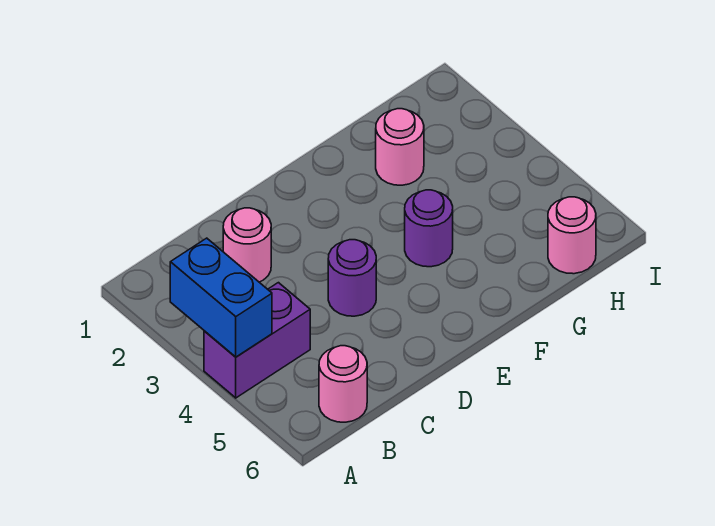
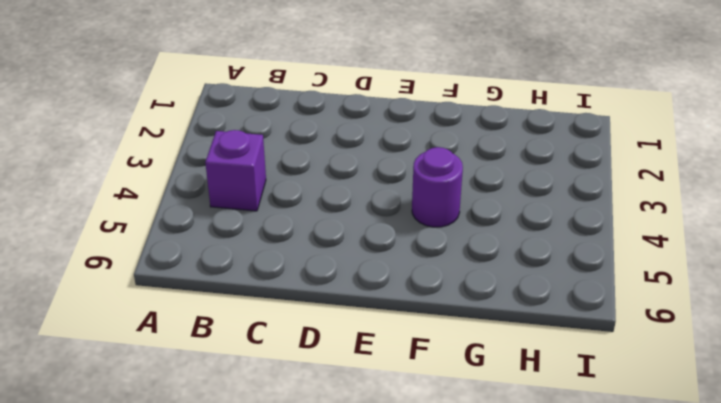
purple brick B4 level 1 -> purple brick A4:B4 level 1
none -> pink round brick B6 level 1
none -> pink round brick C2 level 1

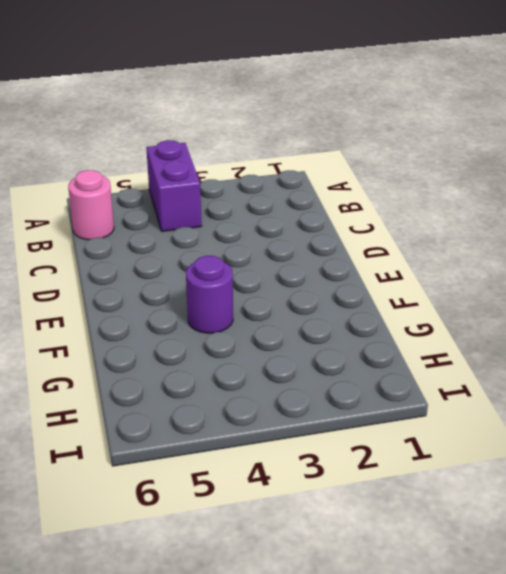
none -> pink round brick C2 level 1
none -> purple round brick D4 level 1

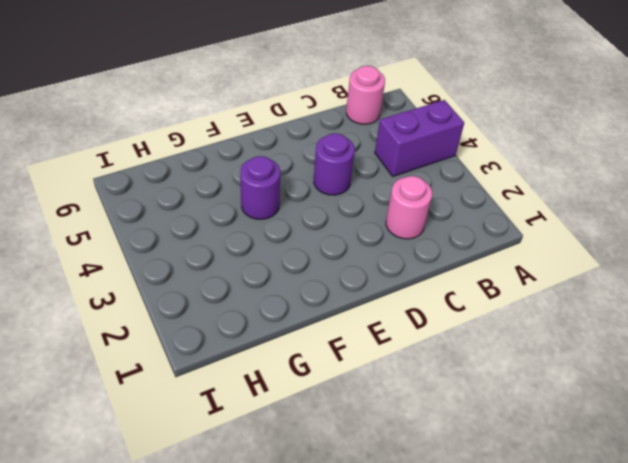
none -> pink round brick G2 level 1
none -> pink round brick H6 level 1

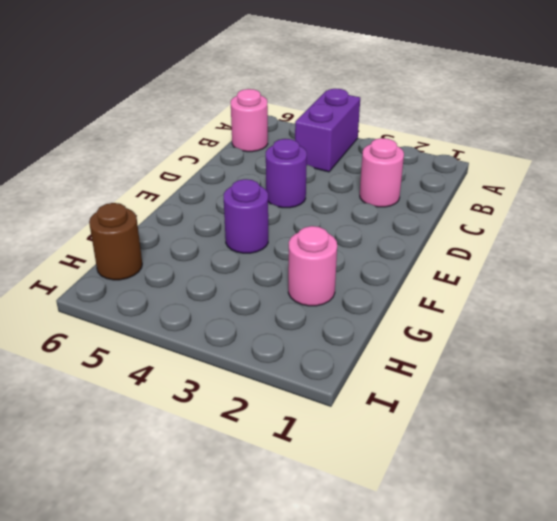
brown round brick H6 level 1 -> pink round brick H6 level 1
none -> blue brick A3:A4 level 2

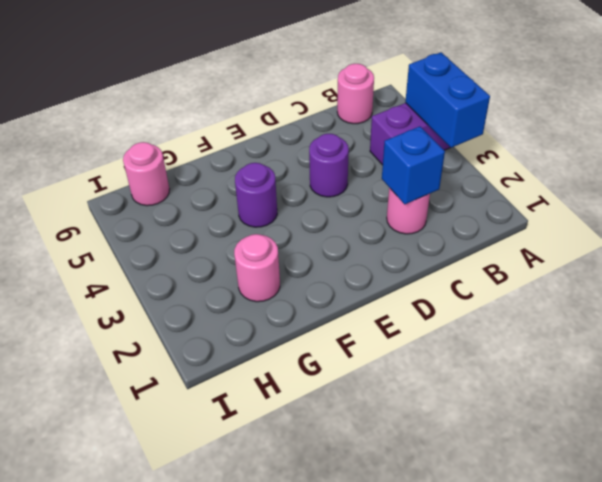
blue brick C2 level 2 -> none

